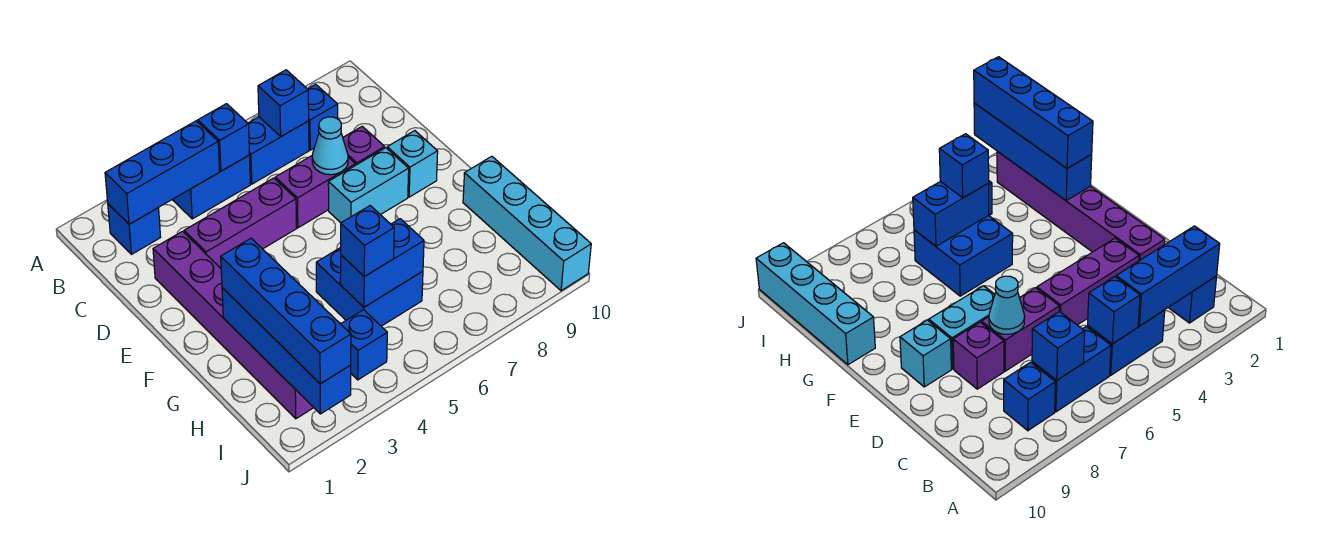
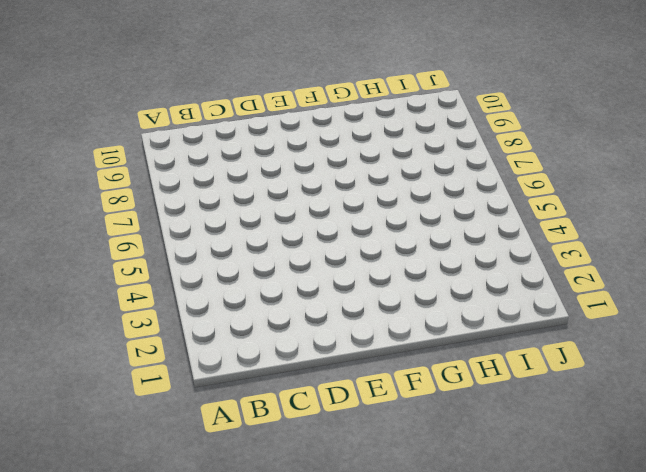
none -> blue brick B2 level 1
none -> blue brick B4:B5 level 1
none -> blue brick B6:B7 level 1

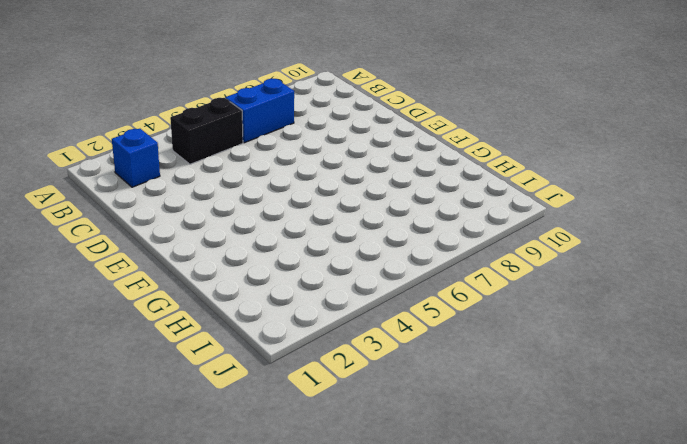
black brick B4:B5 level 1 -> blue brick B4:B5 level 1
none -> blue brick B8 level 1
none -> purple brick D2:I2 level 1
none -> purple brick D3:D5 level 1

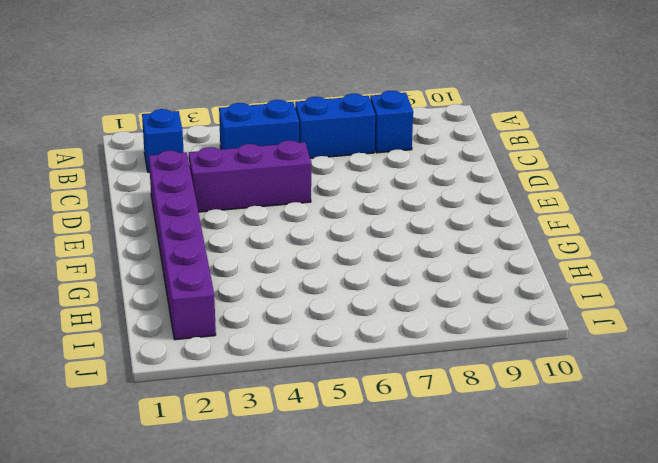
none -> purple brick D6:D7 level 1
none -> purple brick D8 level 1
none -> cyan brick E7:E8 level 1

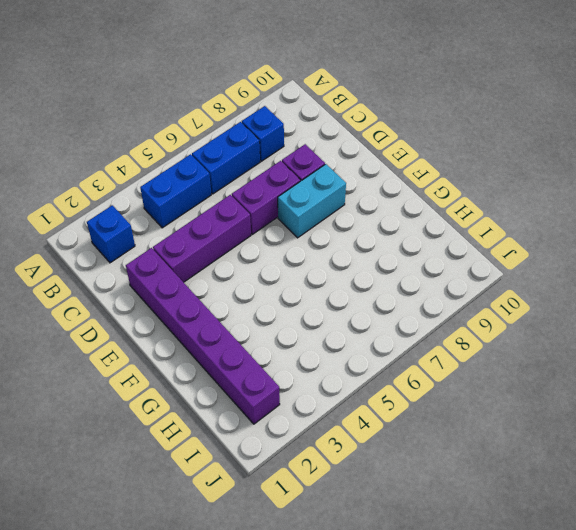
none -> cyan brick E9 level 1
none -> blue brick G5:H6 level 1
none -> cyan brick G10:J10 level 1

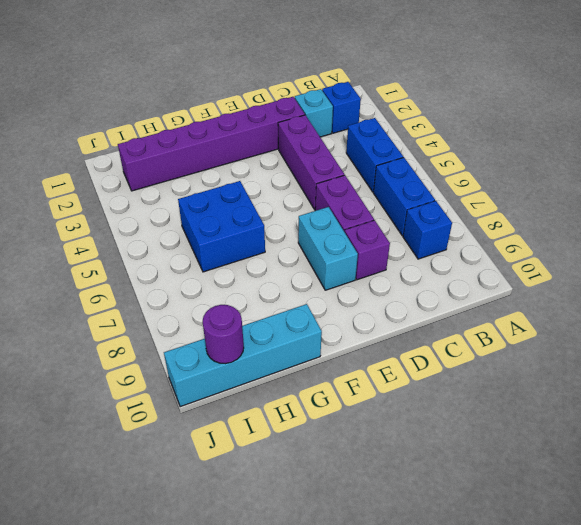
cyan brick C2 level 1 -> cyan brick E9 level 1
purple round brick I10 level 2 -> none
none -> blue brick I4 level 1
none -> blue brick B2:B4 level 2
none -> blue brick B5 level 2

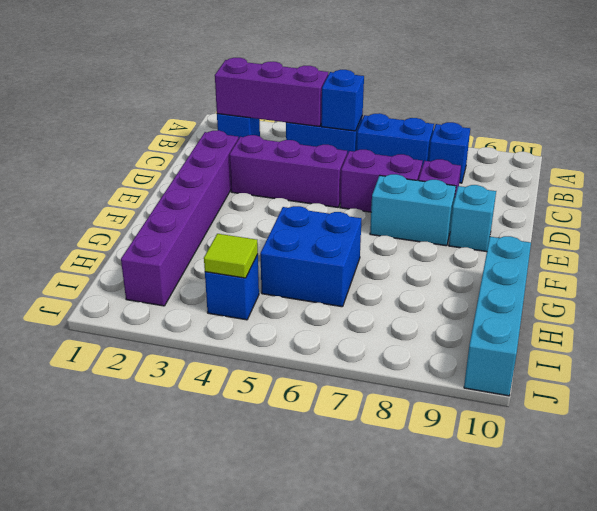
purple brick B2:B4 level 2 -> blue brick B2:B4 level 2
lime tile I4 level 2 -> none
none -> blue brick B7 level 2
none -> cyan cone D7 level 2
none -> blue brick G2:J2 level 2

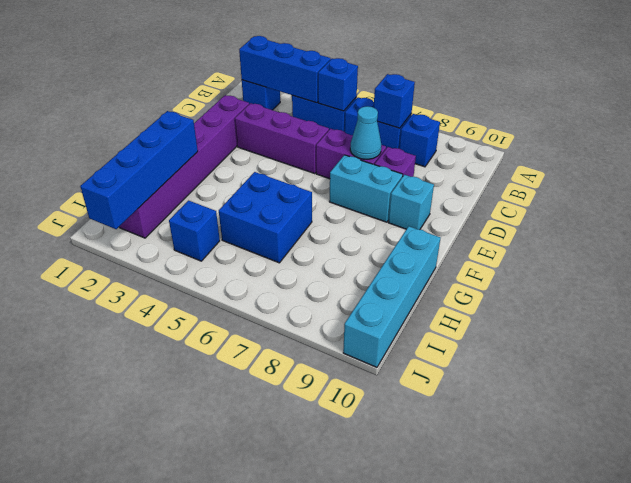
none -> blue brick H5:H6 level 2
none -> blue brick G2:J2 level 3
none -> blue brick H5 level 3

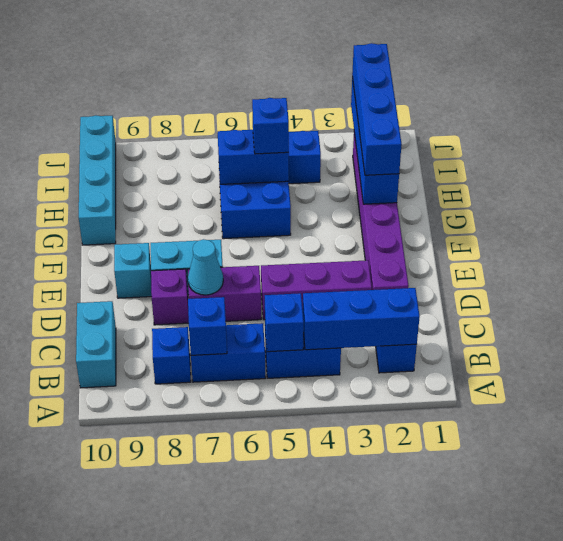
cyan brick B10:C10 level 1 -> none

